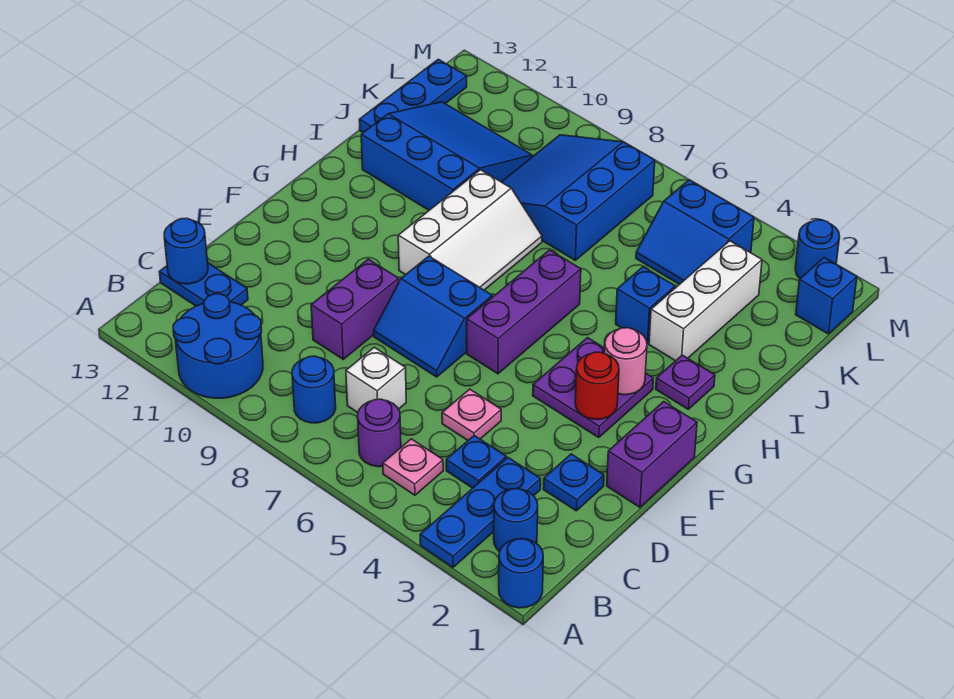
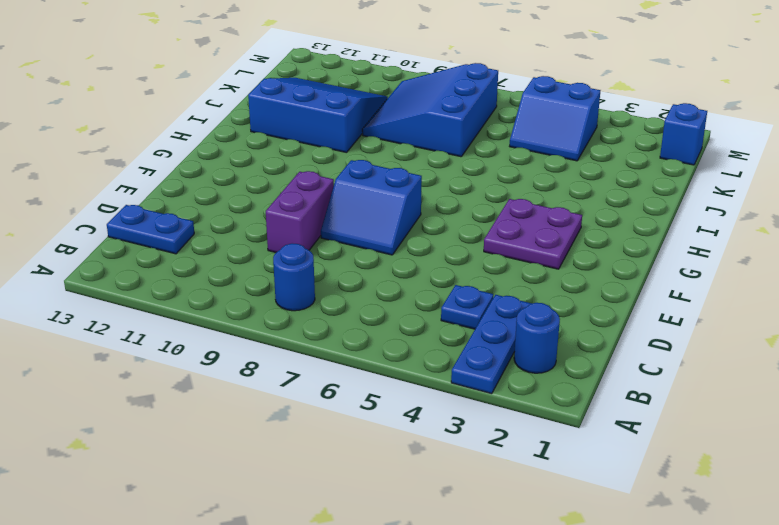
none -> blue round brick A1 level 1
none -> blue round brick A10:B11 level 1
none -> pink plate B5 level 1
none -> purple round brick B6 level 1

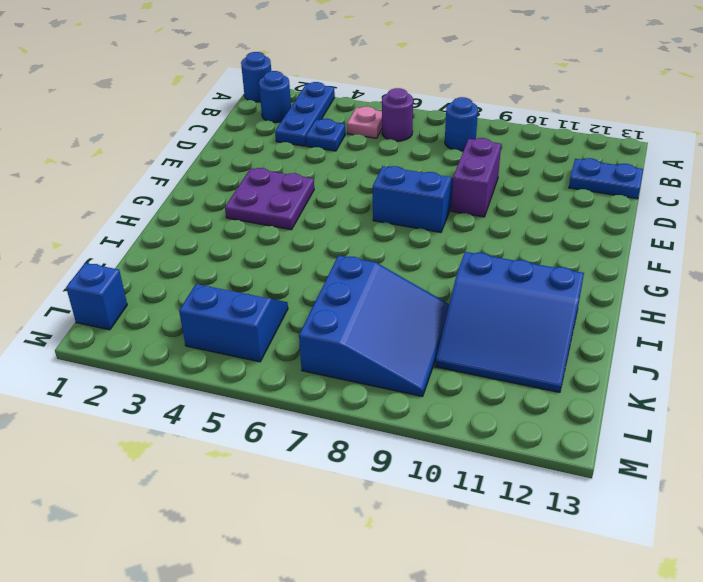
none -> blue round brick A10:B11 level 1
none -> white brick C7 level 1
none -> blue plate D2 level 1
none -> pink plate D5 level 1

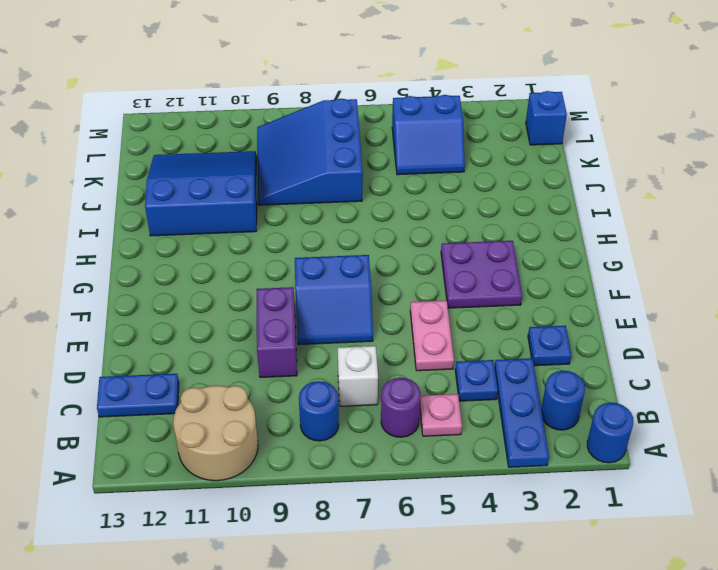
tan round brick A10:B11 level 1 -> blue round brick A10:B11 level 1
pink plate D5:E5 level 1 -> pink plate D5 level 1
none -> purple brick E1:F1 level 1
none -> purple brick F6:H6 level 1
none -> white slope G8:I9 level 1 top 9
none -> purple plate H2 level 1

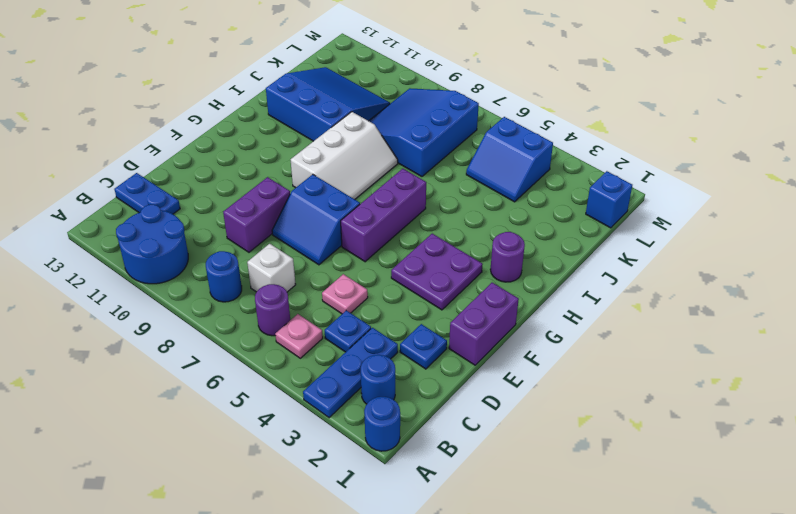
purple round brick H2 level 1 -> purple plate H2 level 1
none -> white brick I3:K3 level 1
none -> blue brick I4 level 1
none -> blue plate J13:L13 level 1
none -> blue round brick M2 level 1

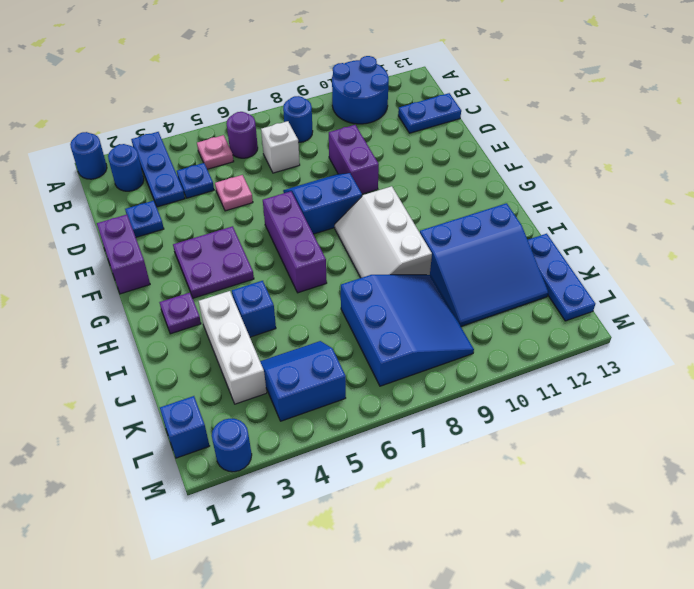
none -> blue round brick C13 level 2
none -> red round brick F3 level 2
none -> pink round brick G3 level 2

